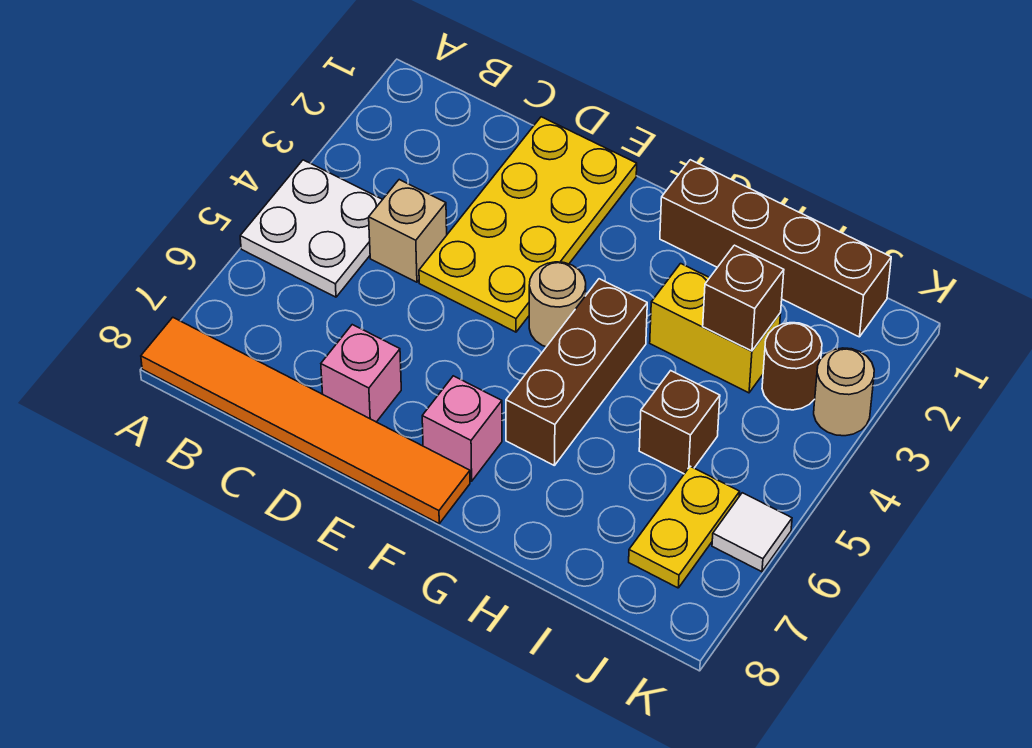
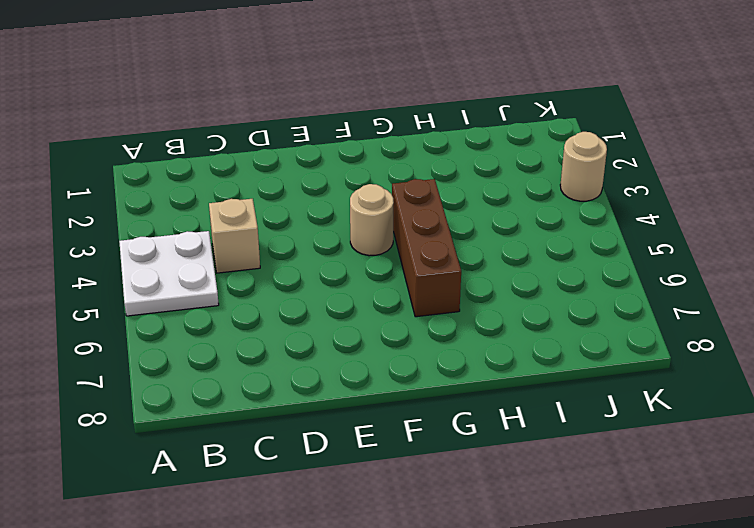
none -> orange tile A8:F8 level 1
none -> yellow plate D1:E4 level 1
none -> pink brick D7 level 1

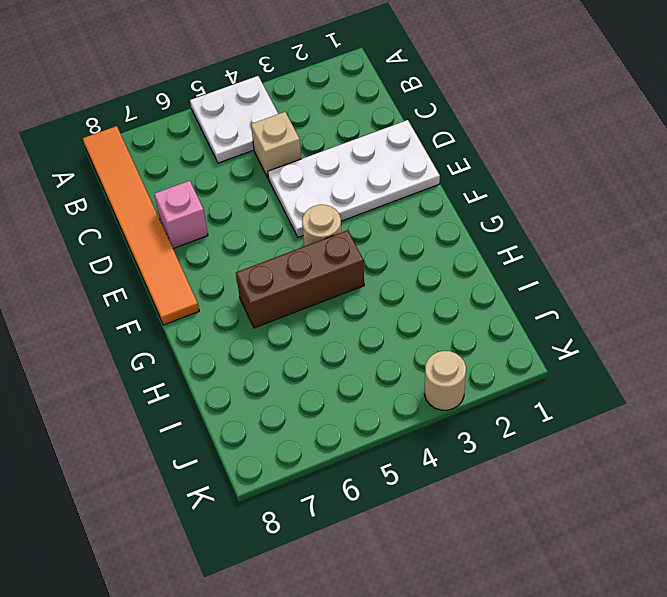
white plate D1:E4 level 1 -> yellow plate D1:E4 level 1
none -> pink brick F7 level 1
none -> brown brick G1:J1 level 1
none -> yellow brick H3:I3 level 1

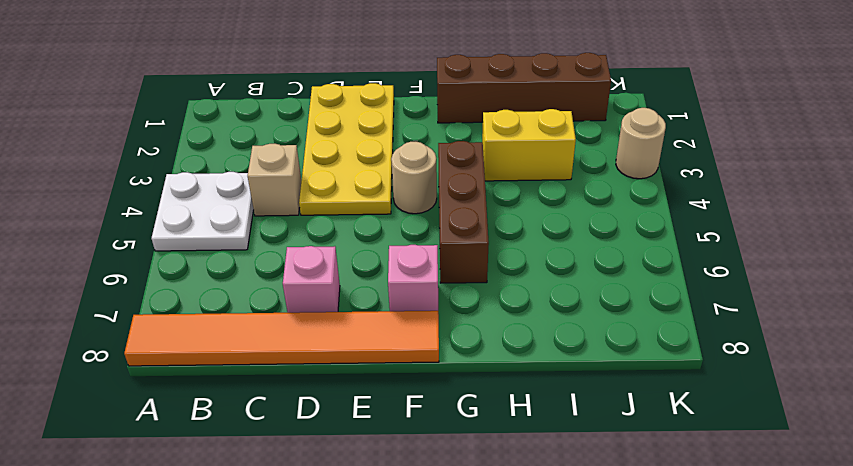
none -> brown brick I5 level 1
none -> brown round brick J3 level 1
none -> yellow plate J6:J7 level 1

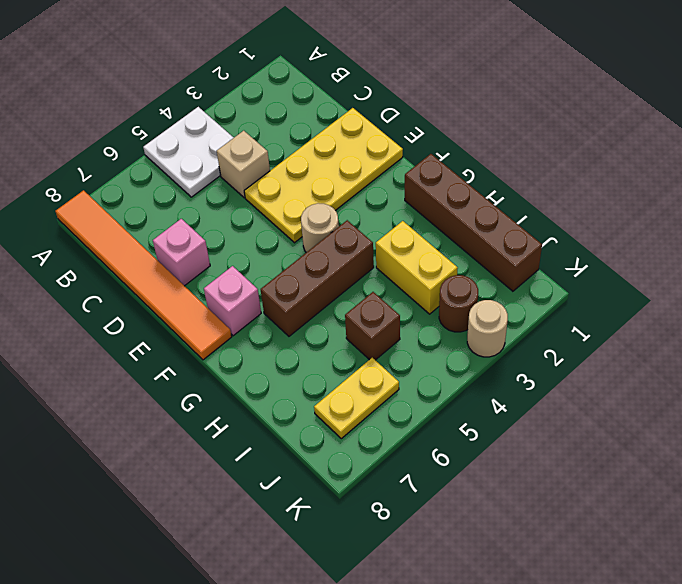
none -> white tile K6 level 1
none -> brown brick I3 level 2

